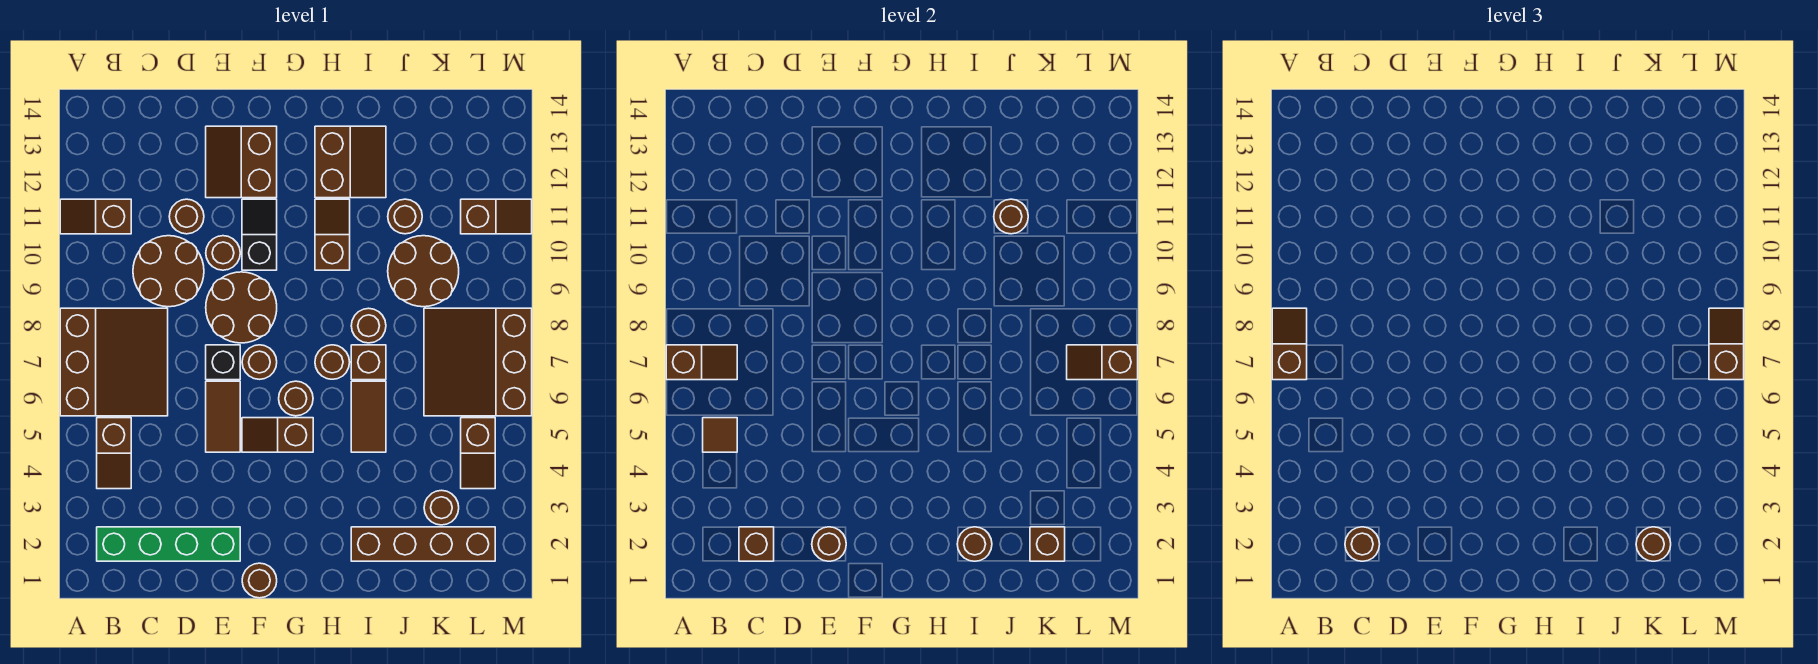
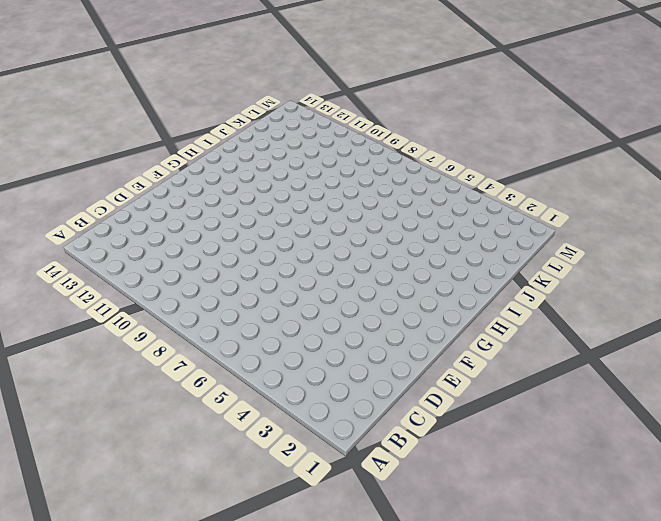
none -> brown slope A6:C8 level 1 top A
none -> brown slope A11:B11 level 1 top B
none -> green brick B2:E2 level 1
none -> brown slope B4:B5 level 1 top 5

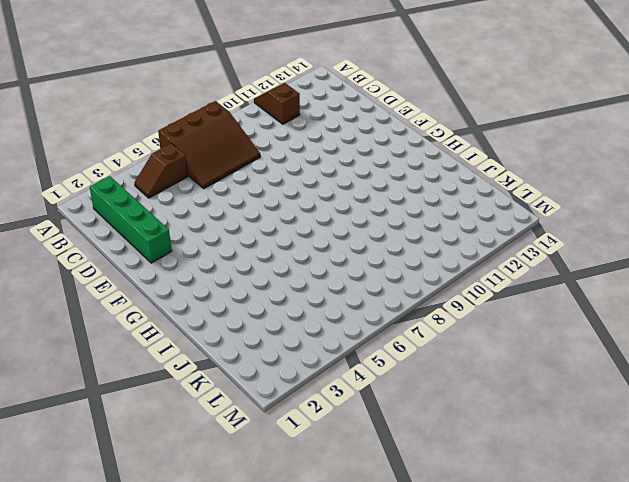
none -> brown round brick C9:D10 level 1
none -> brown round brick D11 level 1
none -> brown tile E5:E6 level 1
none -> black brick E7 level 1

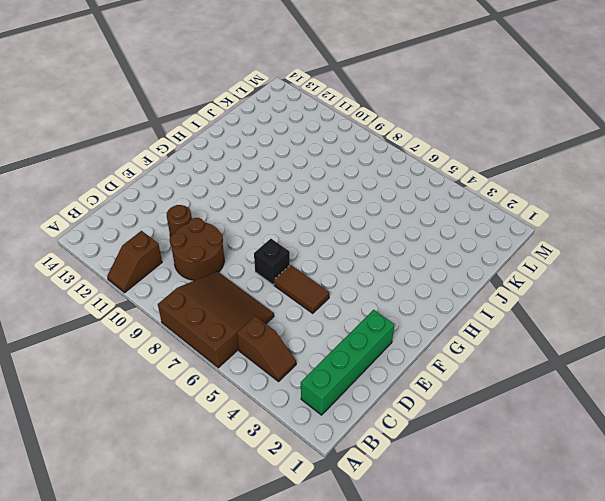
none -> brown round brick E8:F9 level 1
none -> brown round brick E10 level 1
none -> brown slope E12:F13 level 1 top F
none -> brown round brick F1 level 1

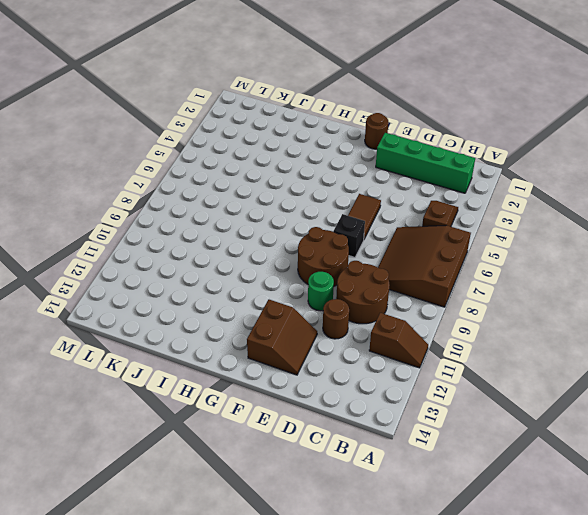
green round brick E10 level 1 -> brown round brick E10 level 1
none -> brown slope F5:G5 level 1 top G
none -> brown round brick F7 level 1
none -> black slope F10:F11 level 1 top 10
none -> brown round brick G6 level 1

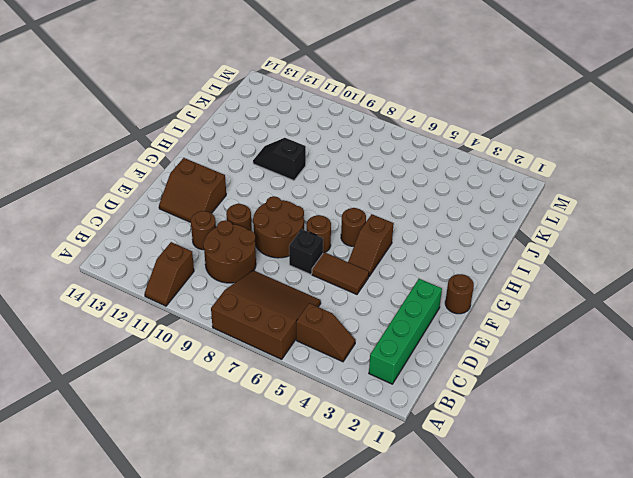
black slope I10:I11 level 1 top 10 -> black slope F10:F11 level 1 top 10
none -> brown round brick H7 level 1
none -> brown slope H10:H11 level 1 top 10
none -> brown slope H12:I13 level 1 top H
none -> brown brick I2:L2 level 1

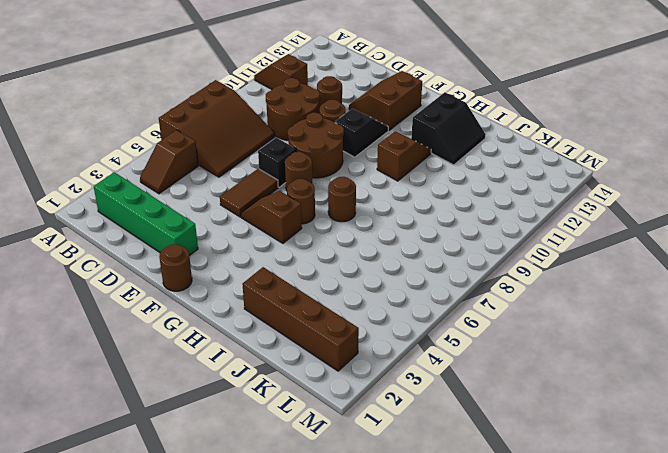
black slope H12:I13 level 1 top H -> brown slope H12:I13 level 1 top H
none -> brown tile I5:I6 level 1
none -> brown brick I7 level 1
none -> brown round brick I8 level 1
none -> brown round brick J9:K10 level 1

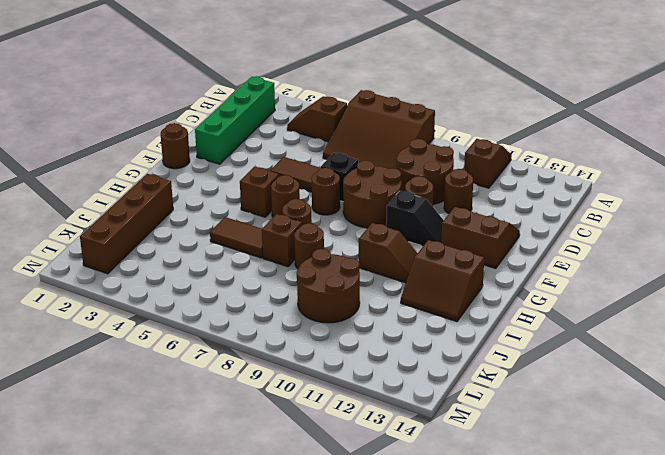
none -> brown round brick J11 level 1
none -> brown round brick K3 level 1
none -> brown slope K6:M8 level 1 top M
none -> brown slope L4:L5 level 1 top 5

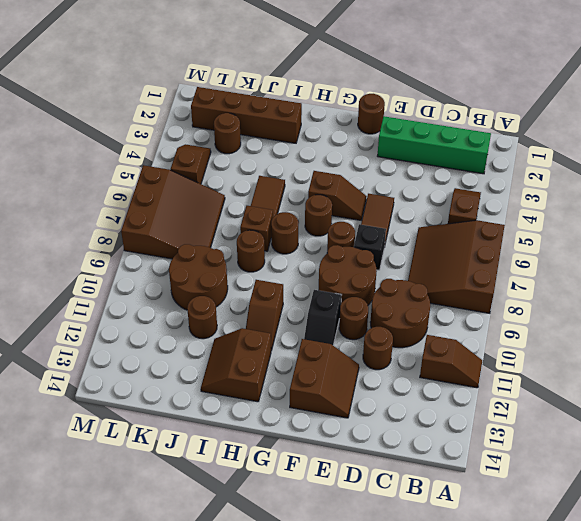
none -> brown slope L11:M11 level 1 top L
none -> brown slope A7:B7 level 2 top A
none -> brown tile B5 level 2
none -> brown brick C2 level 2

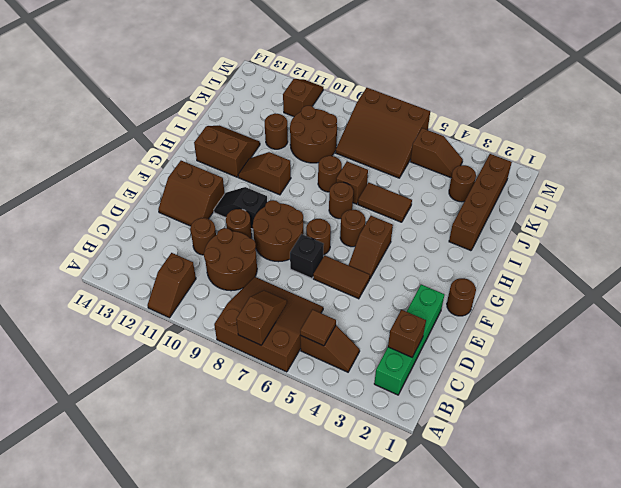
none -> brown round brick E2 level 2
none -> brown round brick I2 level 2
none -> brown round brick J11 level 2
none -> brown brick K2 level 2

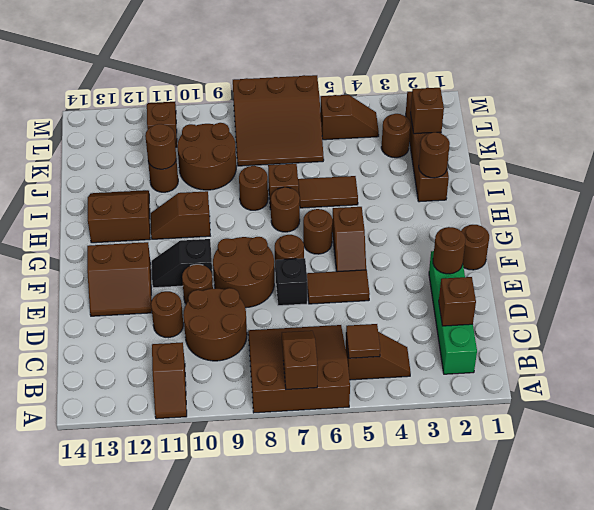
none -> brown slope L7:M7 level 2 top M
none -> brown slope A7:A8 level 3 top 7
none -> brown round brick C2 level 3
none -> brown round brick K2 level 3

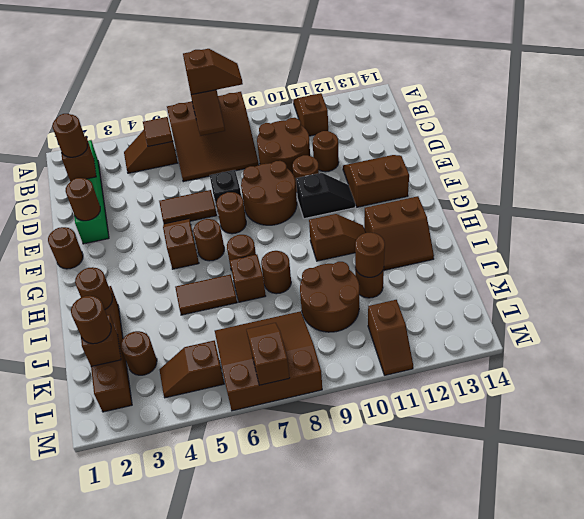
none -> brown slope M7:M8 level 3 top 7

